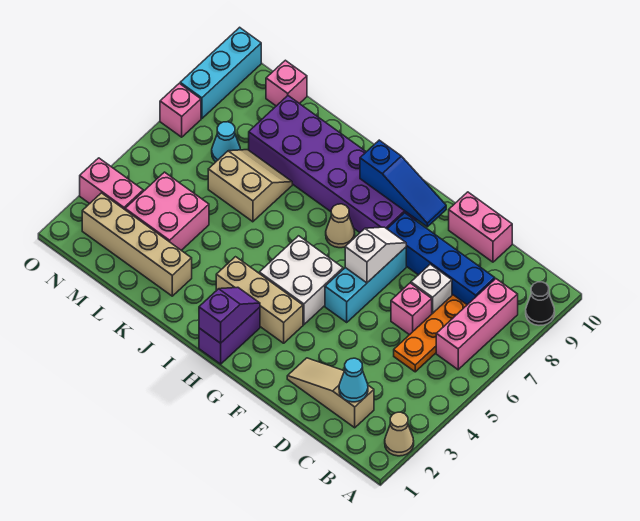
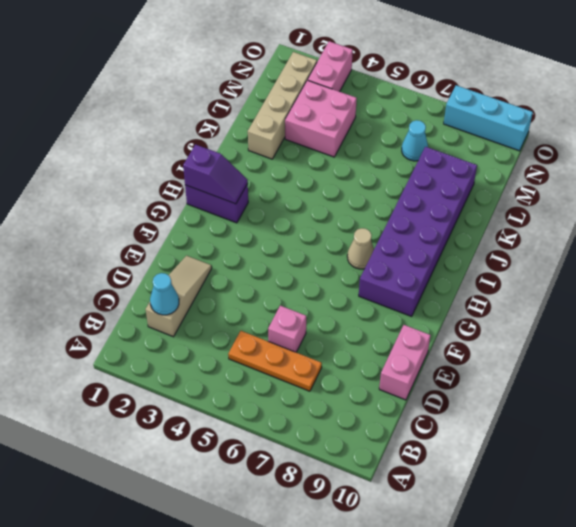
none -> tan cone A2 level 1
none -> black cone A9 level 1
none -> pink brick B6:B8 level 1

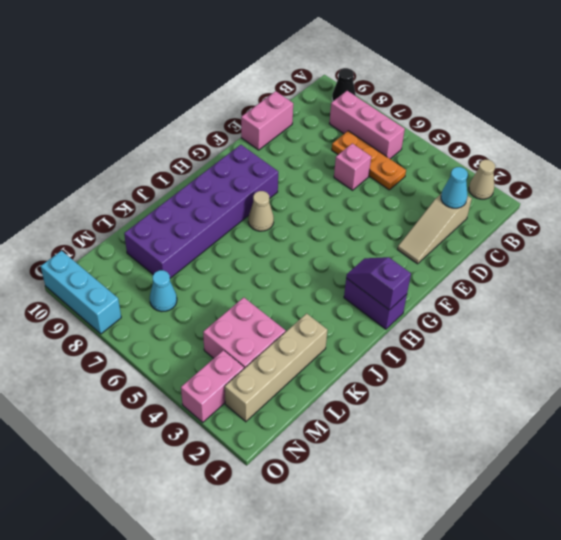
none -> blue brick C8:F8 level 1
none -> white brick D7 level 1
none -> cyan brick F5:F7 level 1

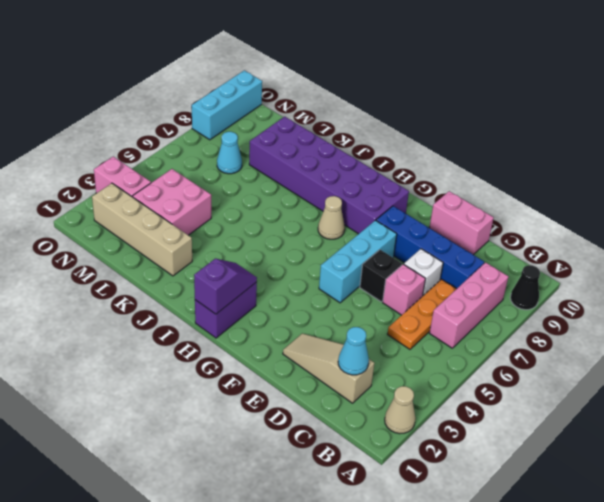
black brick E6 level 1 -> none
none -> tan brick G3:I3 level 1
none -> white brick G4:H5 level 1
none -> tan slope K6:L7 level 1 top 6

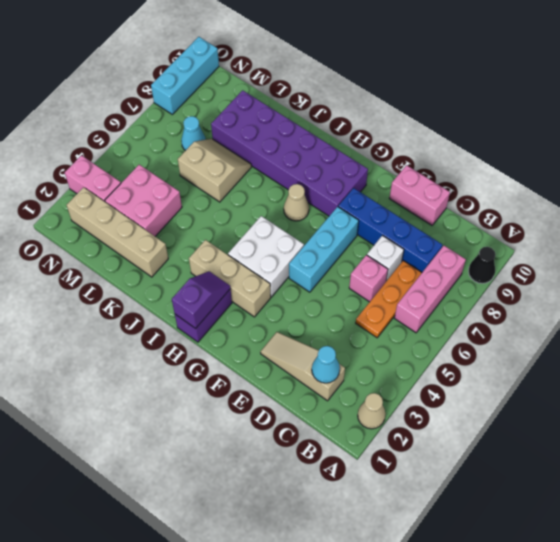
none -> pink brick M10 level 1
none -> pink brick O7 level 1
none -> white slope F6:F7 level 2 top 6

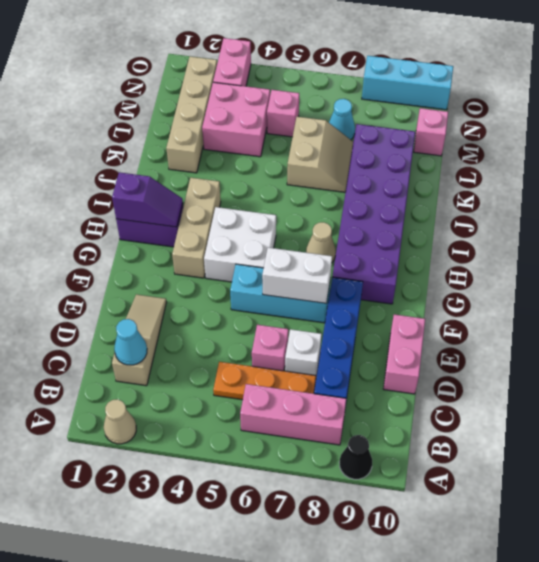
white brick F6:F7 level 2 -> white slope F6:F7 level 2 top 6
pink brick M5 level 1 -> pink brick O7 level 1
none -> blue slope F9:H9 level 2 top H

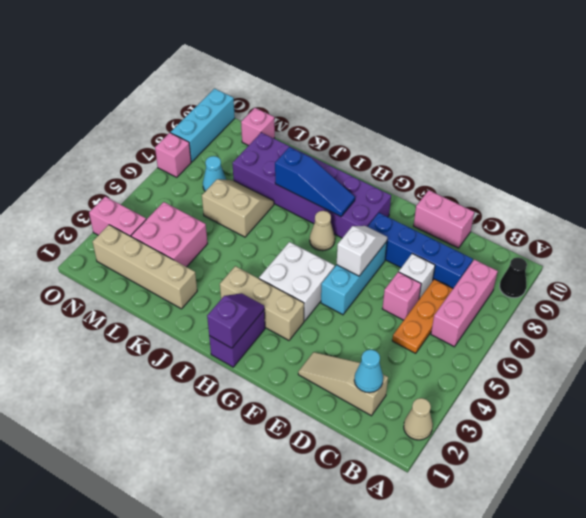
blue slope H8:J8 level 2 top J -> blue slope F9:H9 level 2 top H

